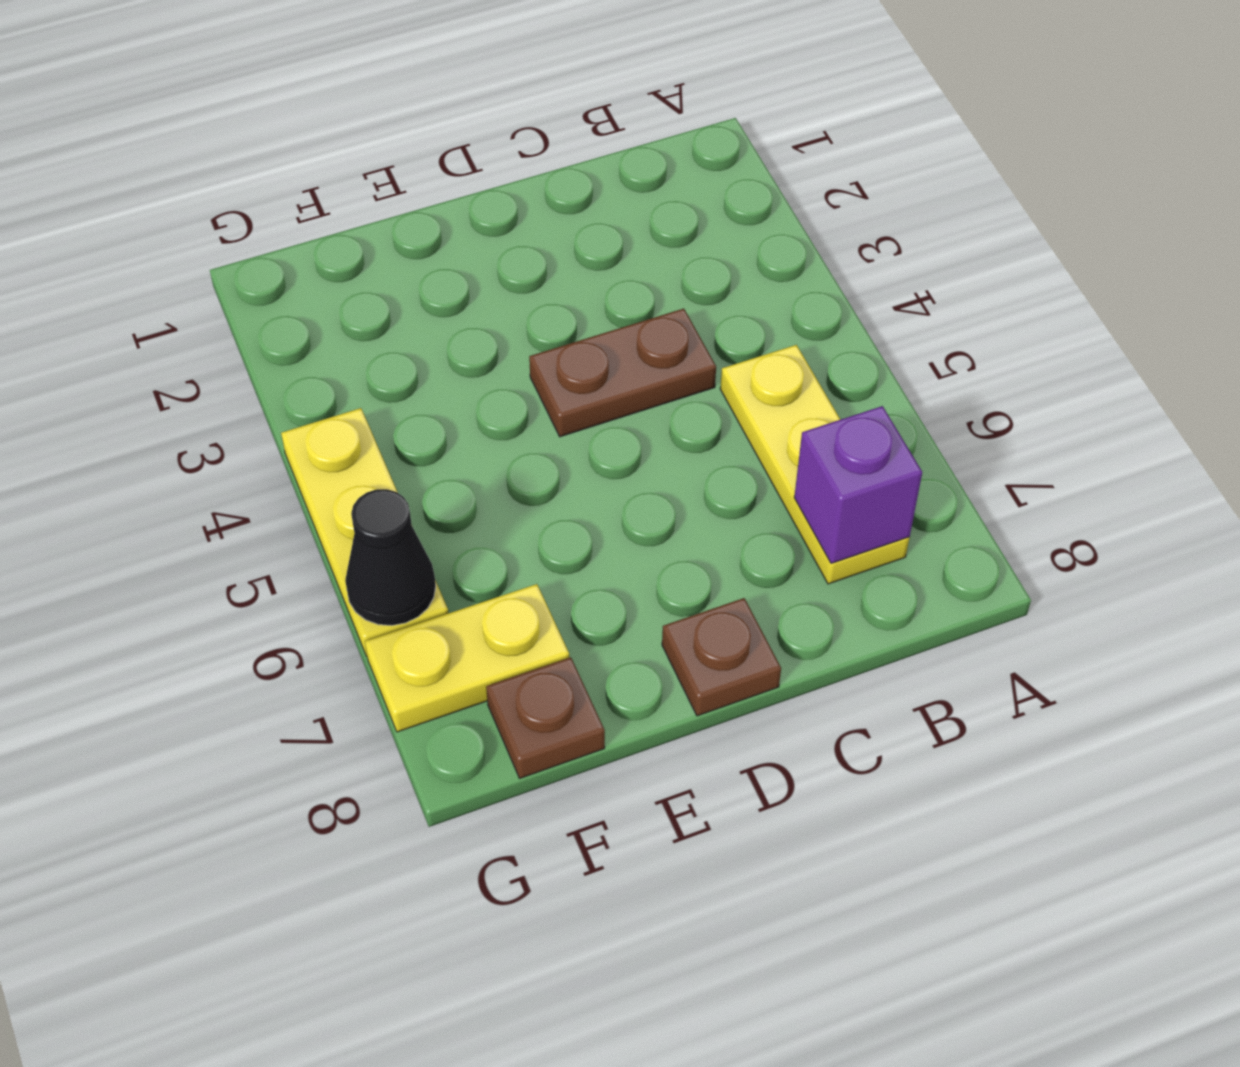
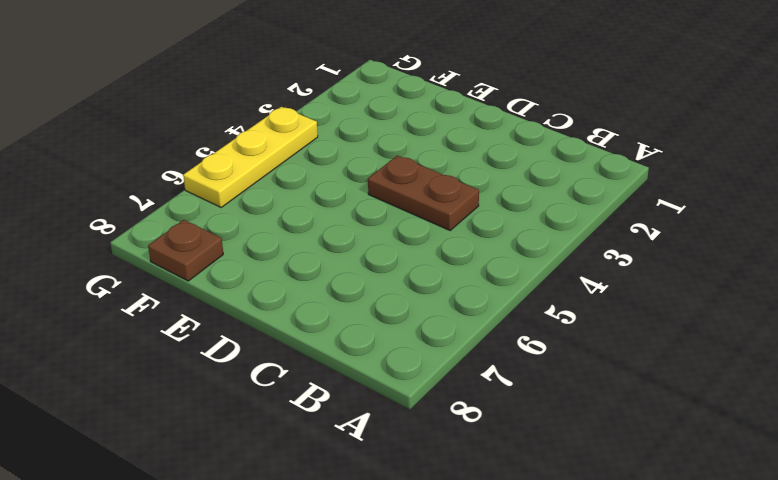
none -> yellow plate B5:B7 level 1
none -> brown plate D8 level 1

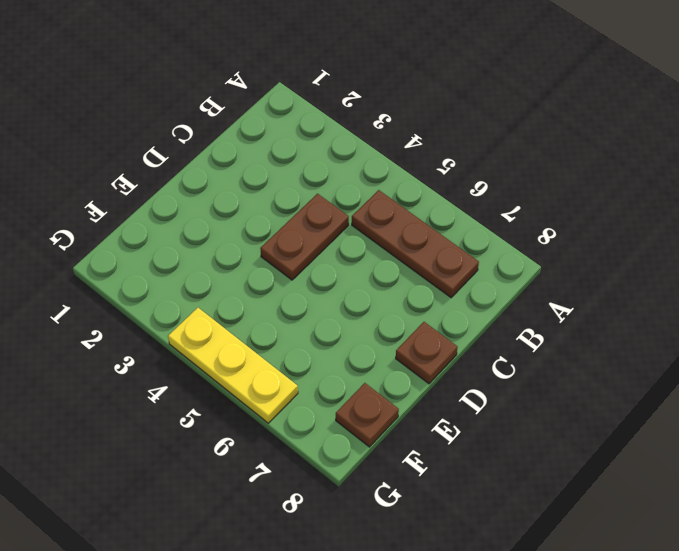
brown plate B5:B7 level 1 -> yellow plate B5:B7 level 1
none -> yellow plate F7:G7 level 1
none -> purple brick B7 level 2

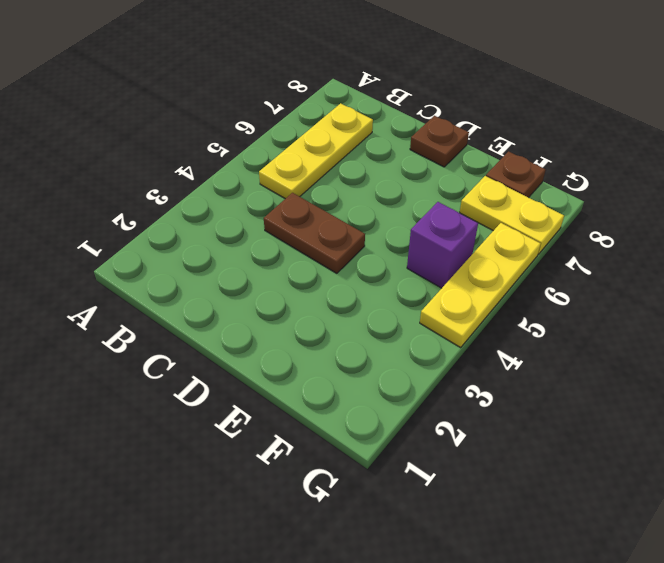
purple brick F5 level 1 -> purple brick B7 level 2
none -> black cone G6 level 2

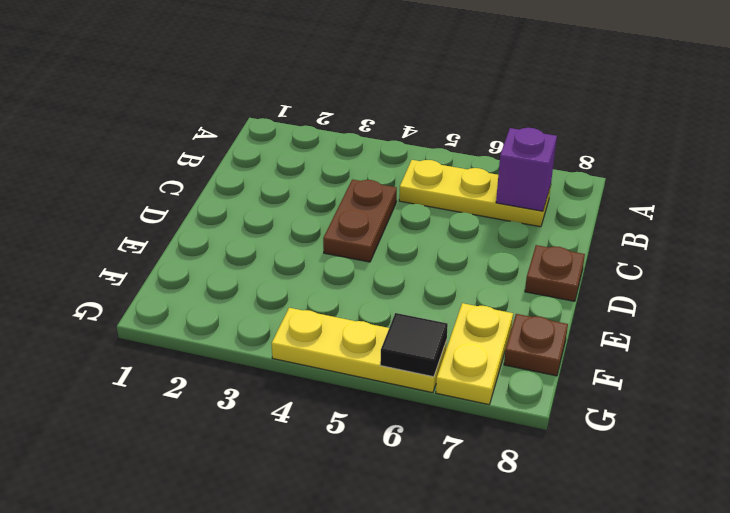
black tile G6 level 2 -> black cone G6 level 2

